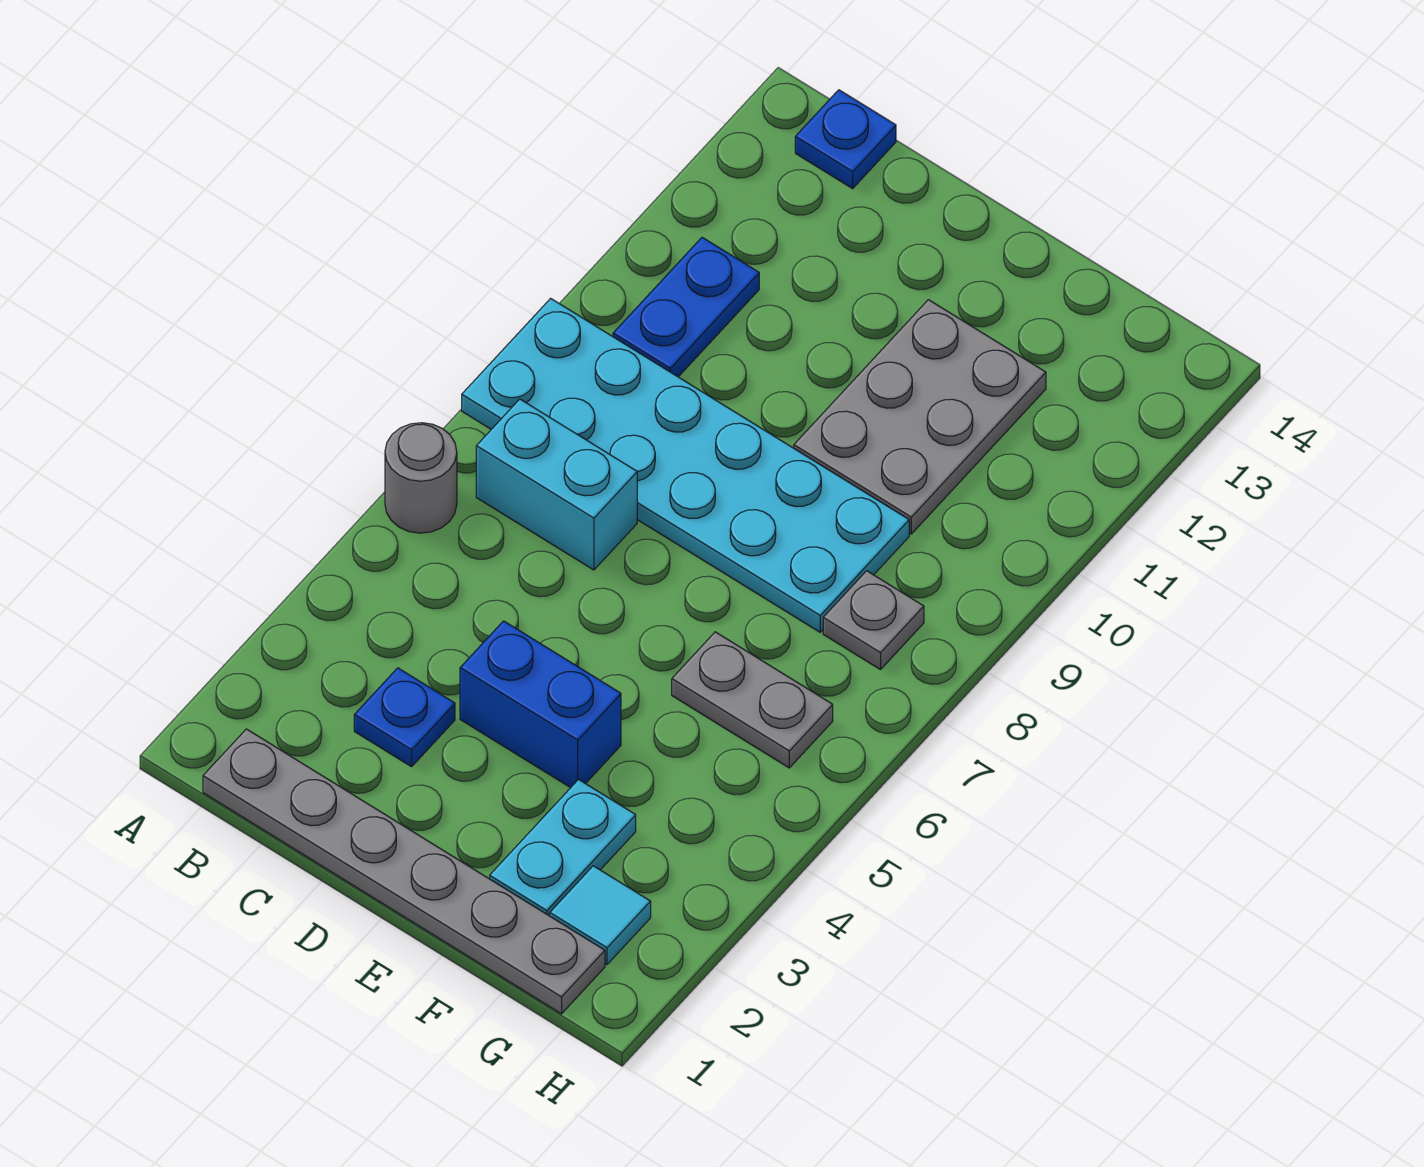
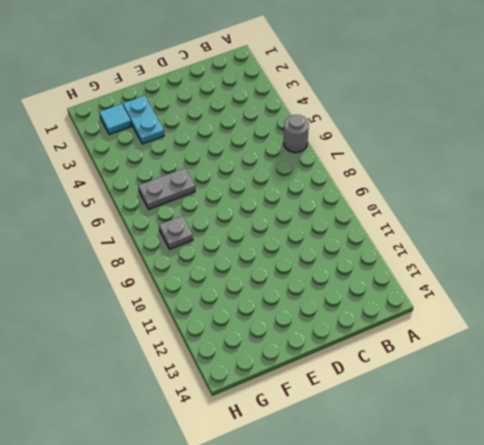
none -> cyan plate A8:F9 level 1
none -> grey plate B1:G1 level 1
none -> cyan brick B7:C7 level 1

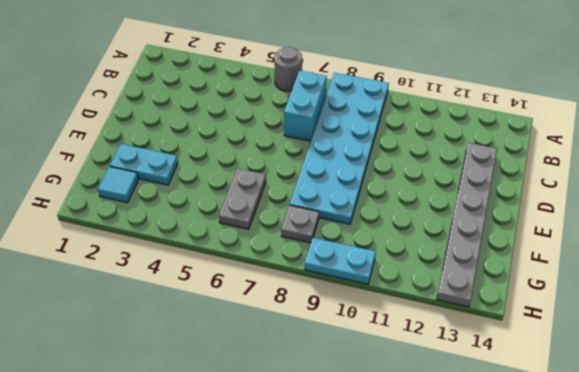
grey plate C13:H13 level 1 -> grey plate B1:G1 level 1
cyan plate H9:H10 level 1 -> none
none -> blue plate B10:B11 level 1
none -> blue plate B14 level 1
none -> blue plate C3 level 1

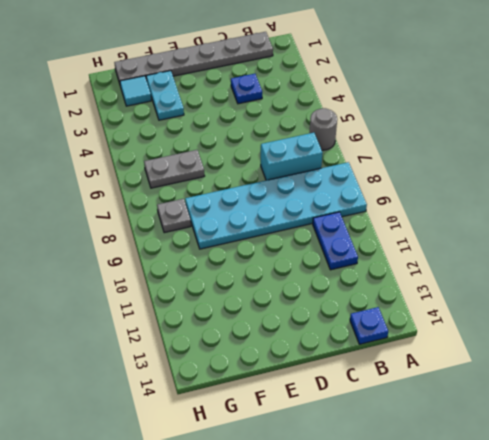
none -> blue brick D4:E4 level 1
none -> grey plate E10:F12 level 1

